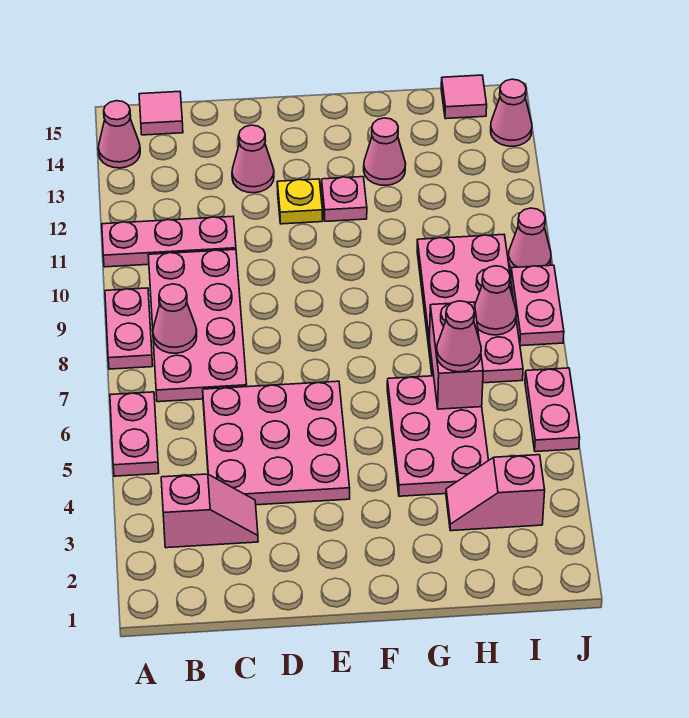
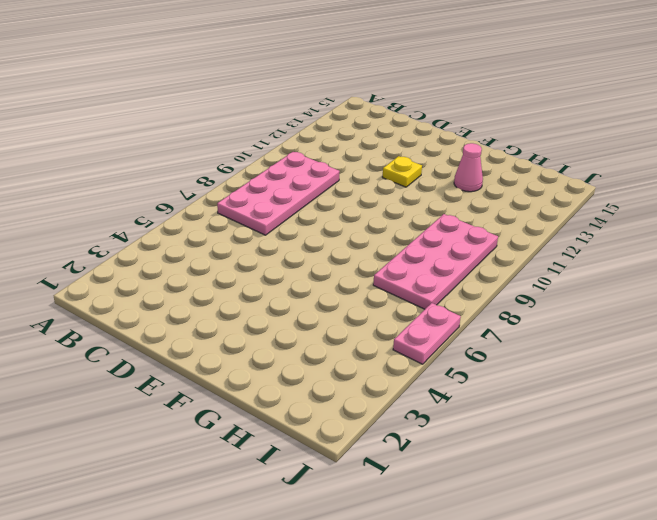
none -> pink plate A5:A6 level 1
none -> pink plate A8:A9 level 1
none -> pink plate A11:C11 level 1

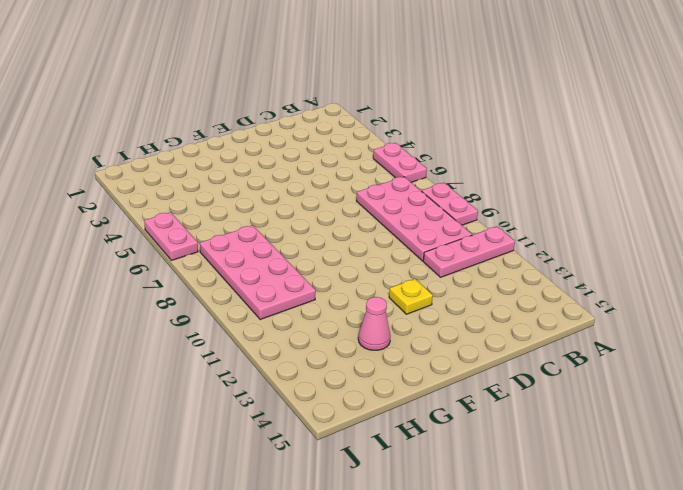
none -> pink cone A14 level 1
none -> pink slope B3:C3 level 1 top B
none -> pink tile B15 level 1

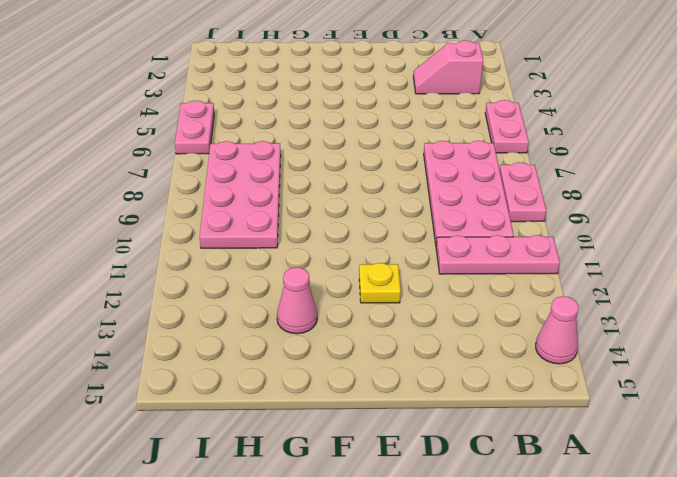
none -> pink tile B15 level 1
none -> pink plate C4:E6 level 1
none -> pink cone D13 level 1

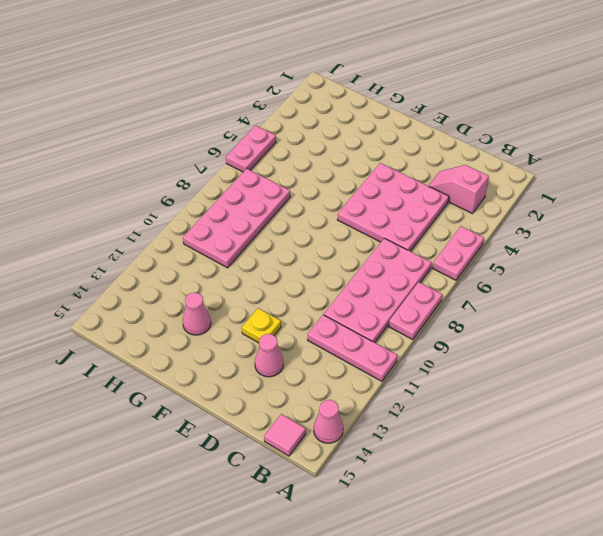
none -> pink plate F12 level 1
none -> pink plate G4:H6 level 1
none -> pink slope H3:I3 level 1 top I

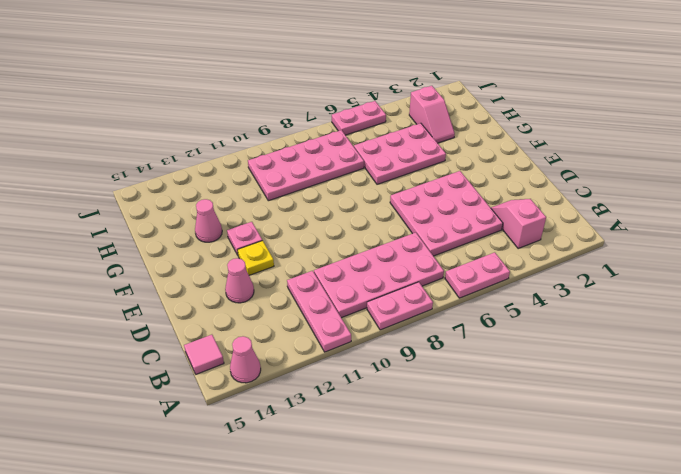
none -> pink tile I15 level 1
none -> pink plate J8:J9 level 1
none -> pink cone J10 level 1

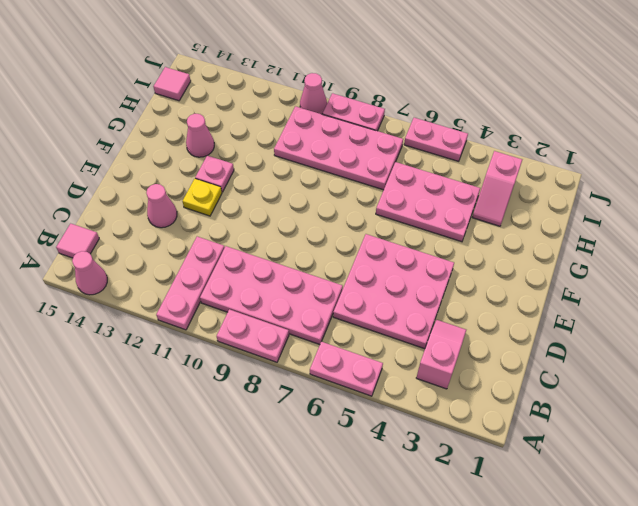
none -> pink cone J14 level 1
none -> pink cone B8 level 2
none -> pink brick H6:H7 level 2

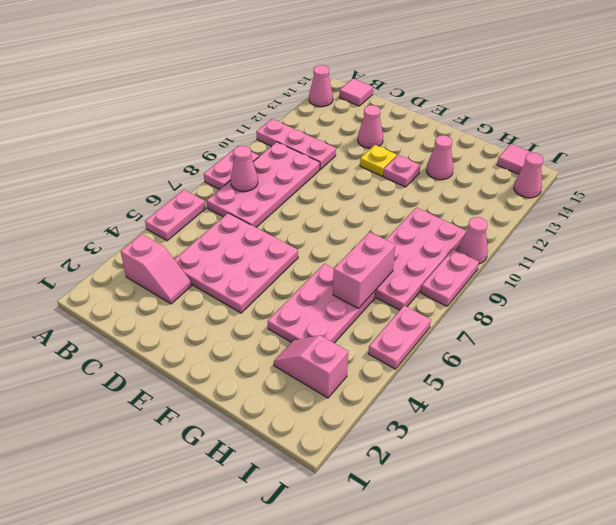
none -> pink cone I8 level 2
none -> pink cone H6 level 3

